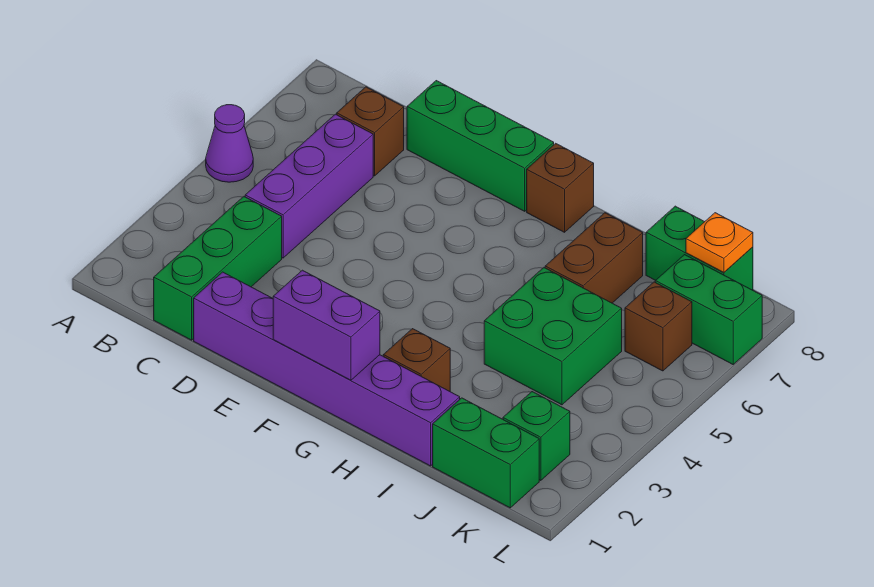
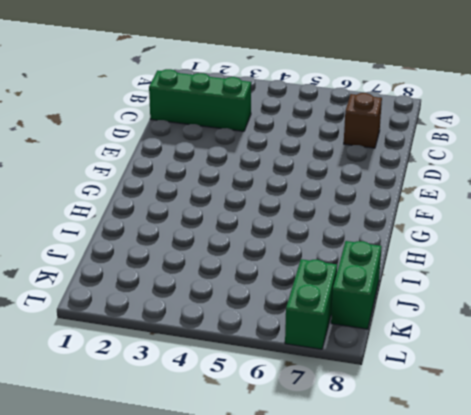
none -> purple cone A5 level 1
none -> purple brick C4:C6 level 1
none -> purple brick D1:I1 level 1

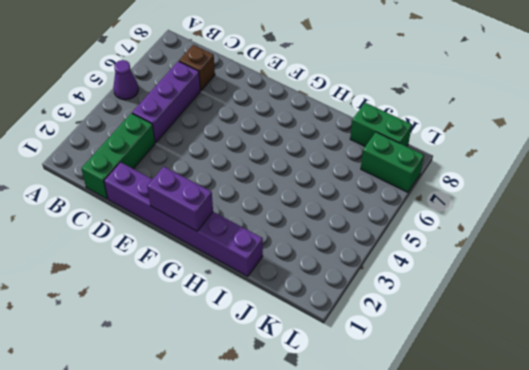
none -> green brick D8:F8 level 1
none -> brown brick G8 level 1
none -> brown brick H2 level 1

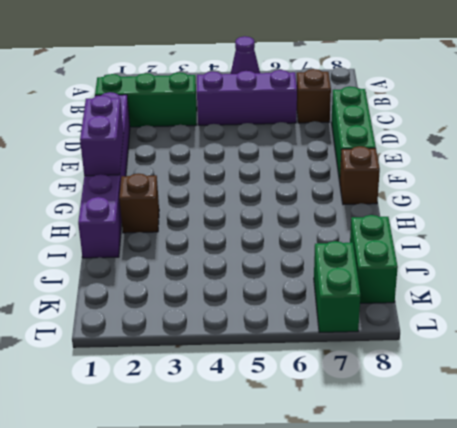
none -> green brick I4:J5 level 1
none -> brown brick I6:I7 level 1
none -> green brick J1:K1 level 1

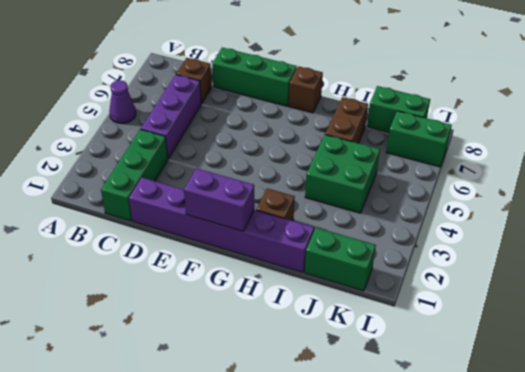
none -> green brick K2 level 1
none -> brown brick K6 level 1
none -> orange plate K8 level 2

